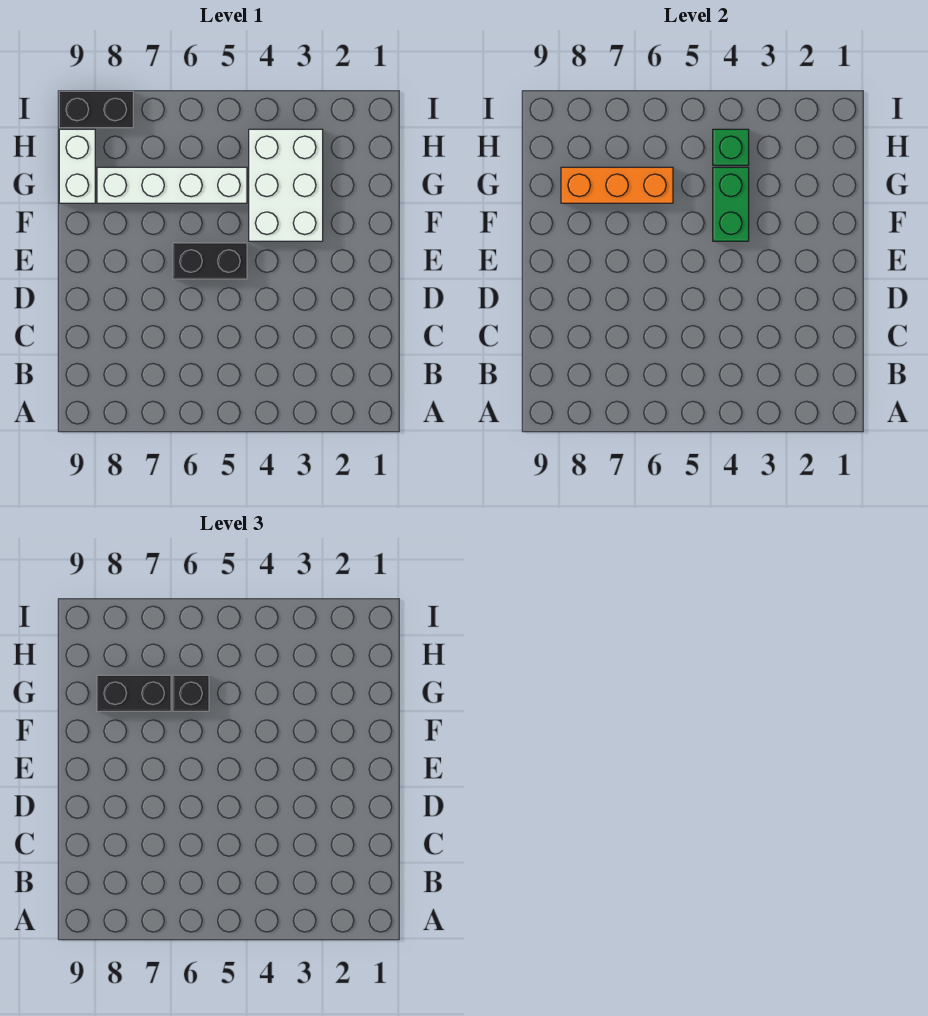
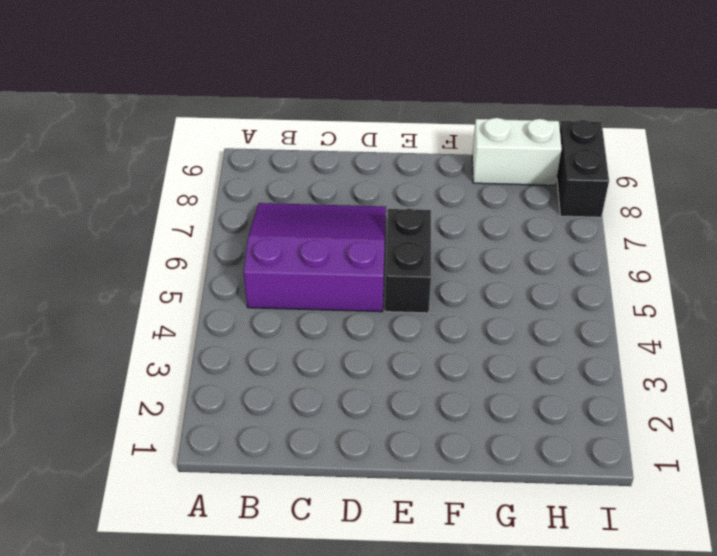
purple slope B5:D7 level 1 top 5 -> none
none -> white brick F3:H4 level 1
none -> white brick G5:G8 level 1

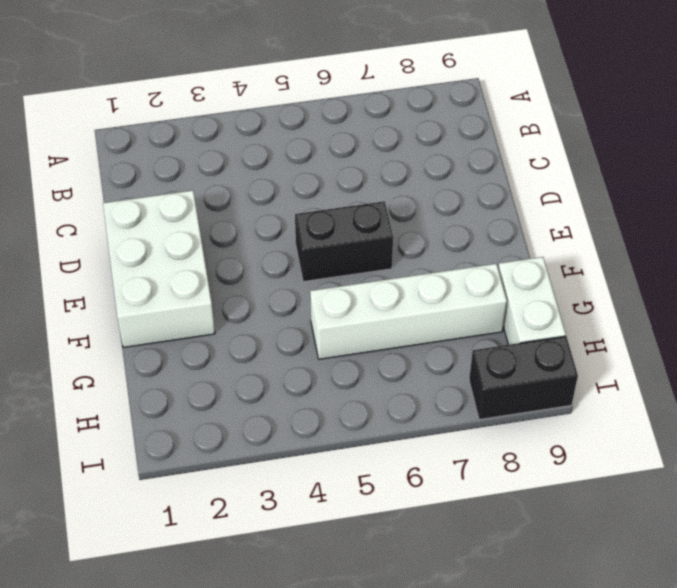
white brick D1:F2 level 1 -> white brick F3:H4 level 1
none -> green brick F4:G4 level 2
none -> orange brick G6:G8 level 2

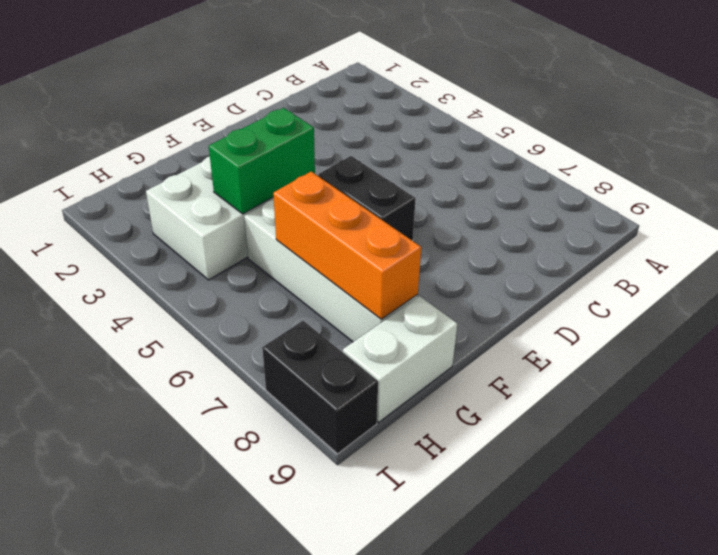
none -> green brick H4 level 2
none -> black brick G6 level 3

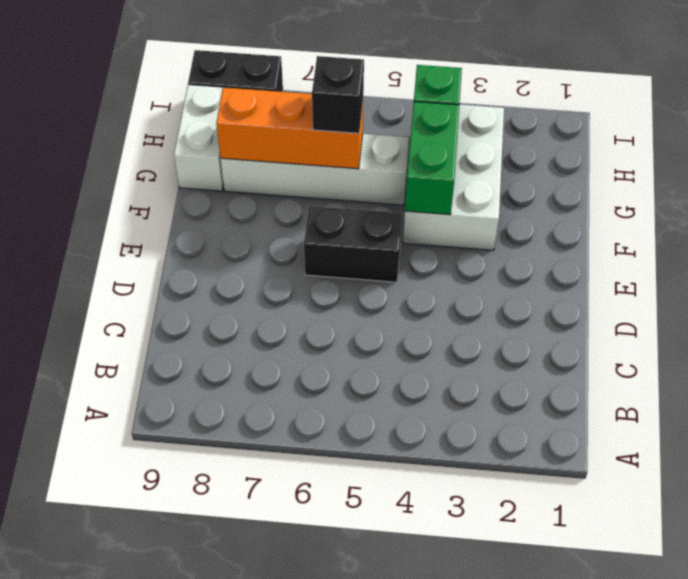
none -> black brick G7:G8 level 3

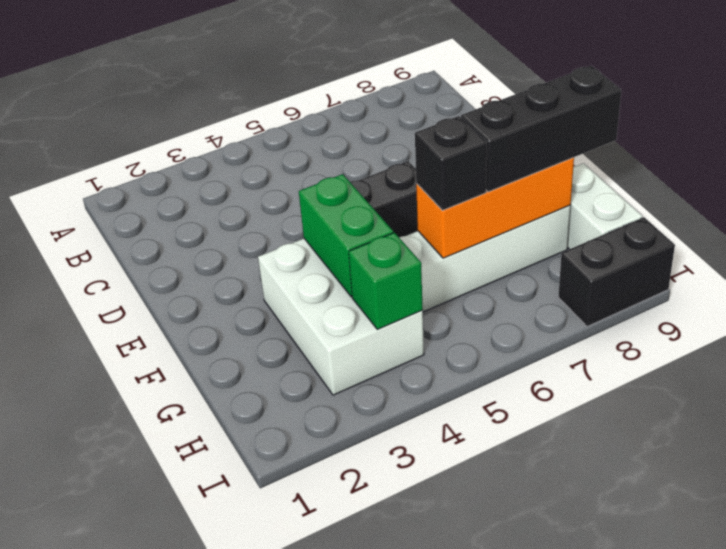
black brick G7:G9 level 3 -> black brick G7:G8 level 3

